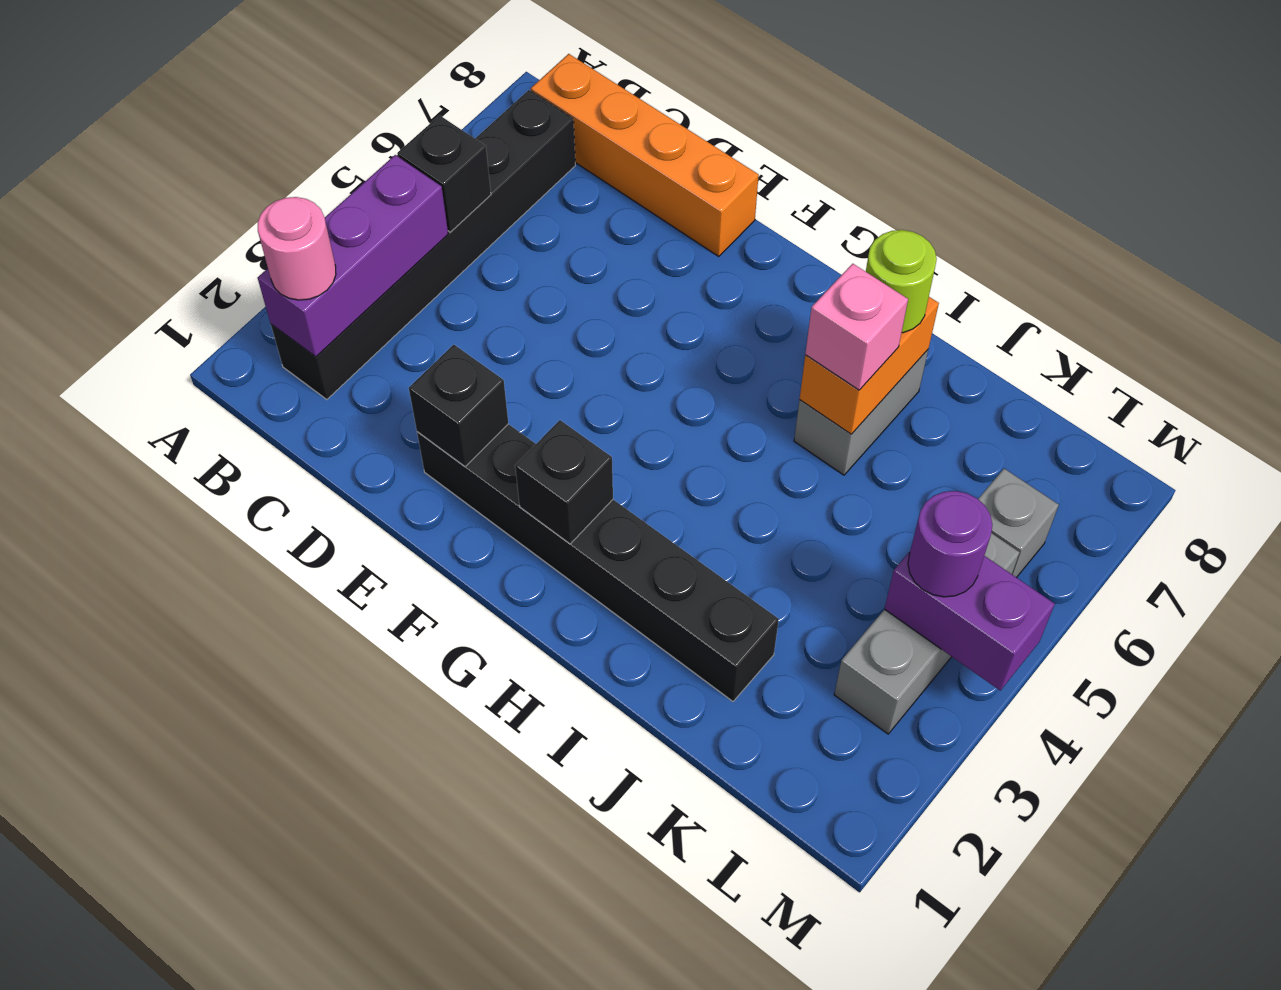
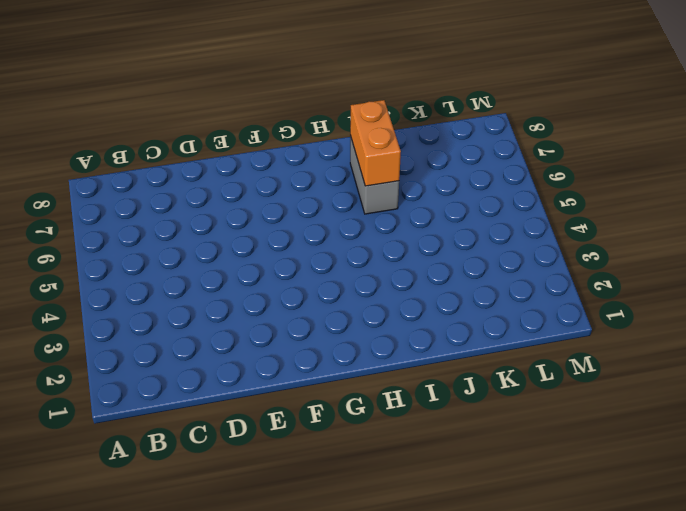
none -> black brick B2:B7 level 1
none -> orange brick B8:E8 level 1
none -> black brick E2:J2 level 1

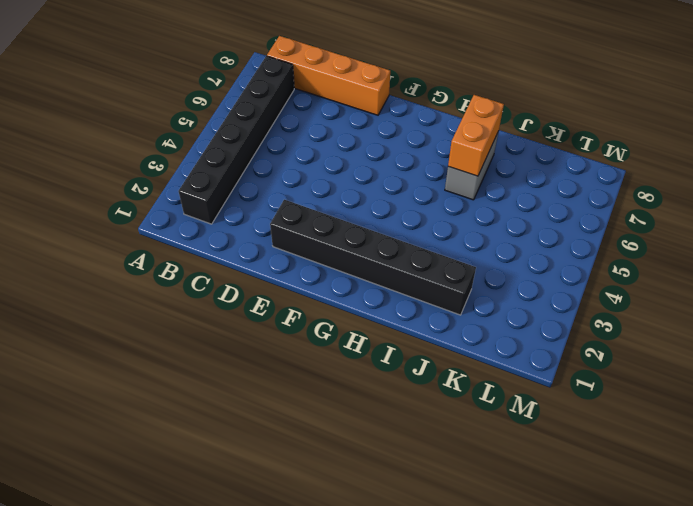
none -> grey brick L3:L5 level 1
none -> grey brick L6 level 1
none -> purple brick B2:B4 level 2

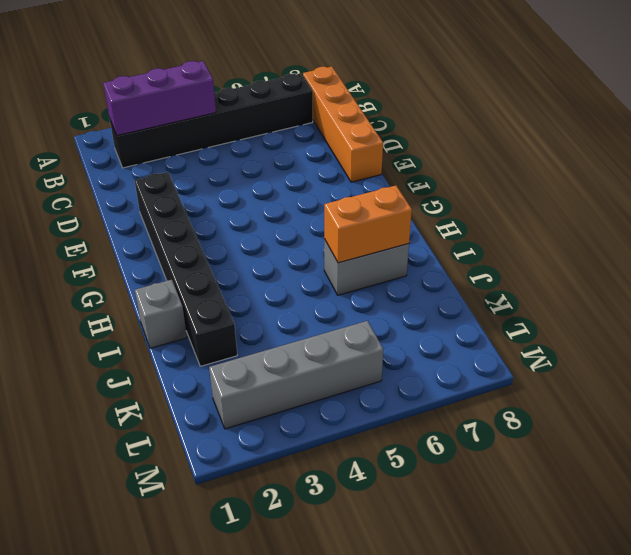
grey brick I1 level 1 -> grey brick L6 level 1
grey brick L2:L5 level 1 -> grey brick L3:L5 level 1
none -> black brick B5 level 2
none -> black brick E2 level 2
none -> black brick G2 level 2

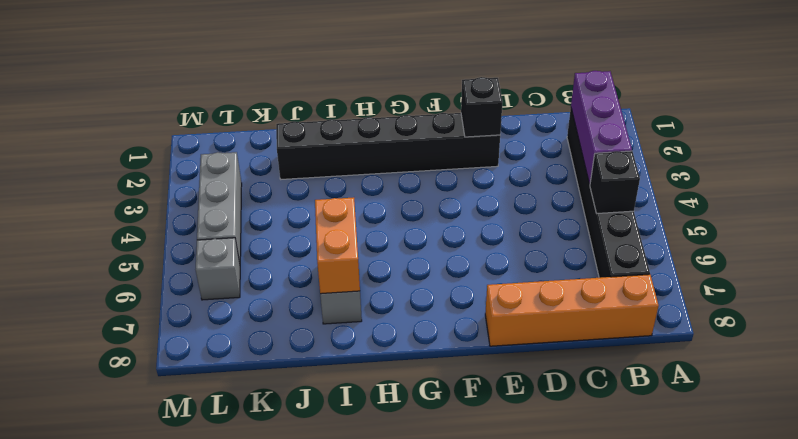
none -> black brick G2 level 2
none -> purple brick L4:M4 level 2
none -> pink round brick B2 level 3

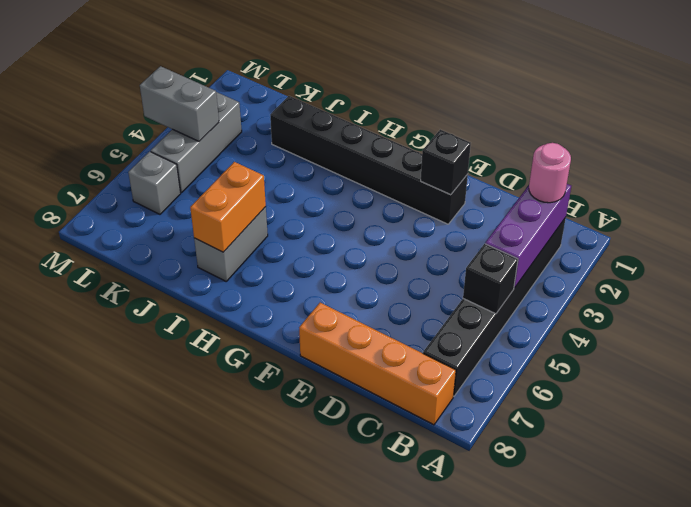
grey brick L4:M4 level 2 -> purple brick L4:M4 level 2
none -> black brick G2 level 2
none -> pink brick I6 level 3
none -> lime round brick I7 level 3

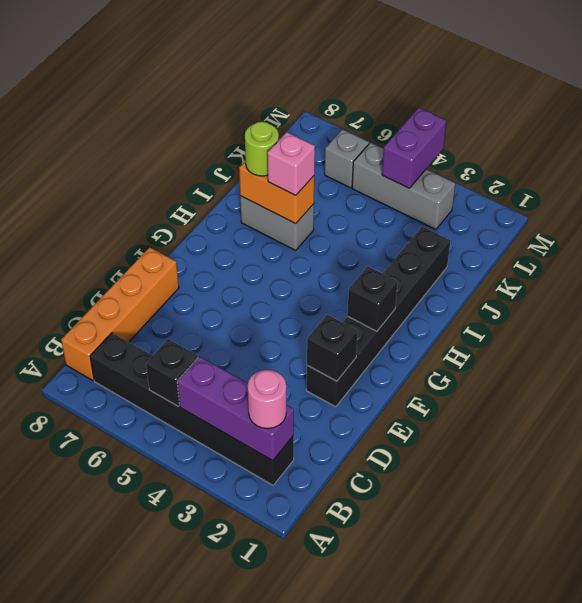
none -> purple round brick L4 level 3

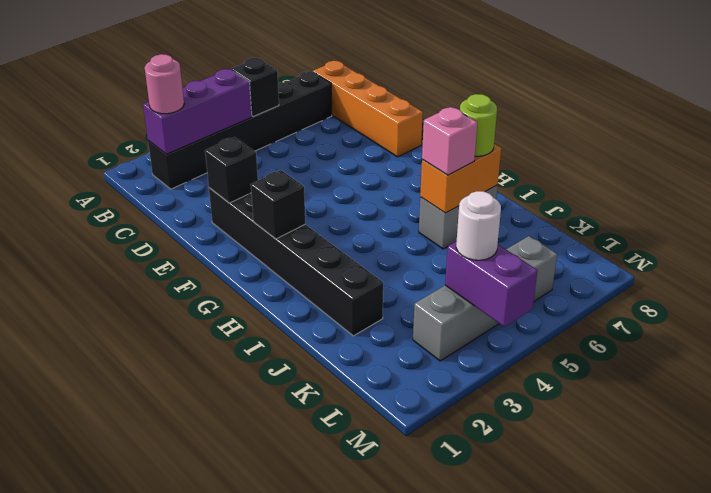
white round brick L4 level 3 -> purple round brick L4 level 3

